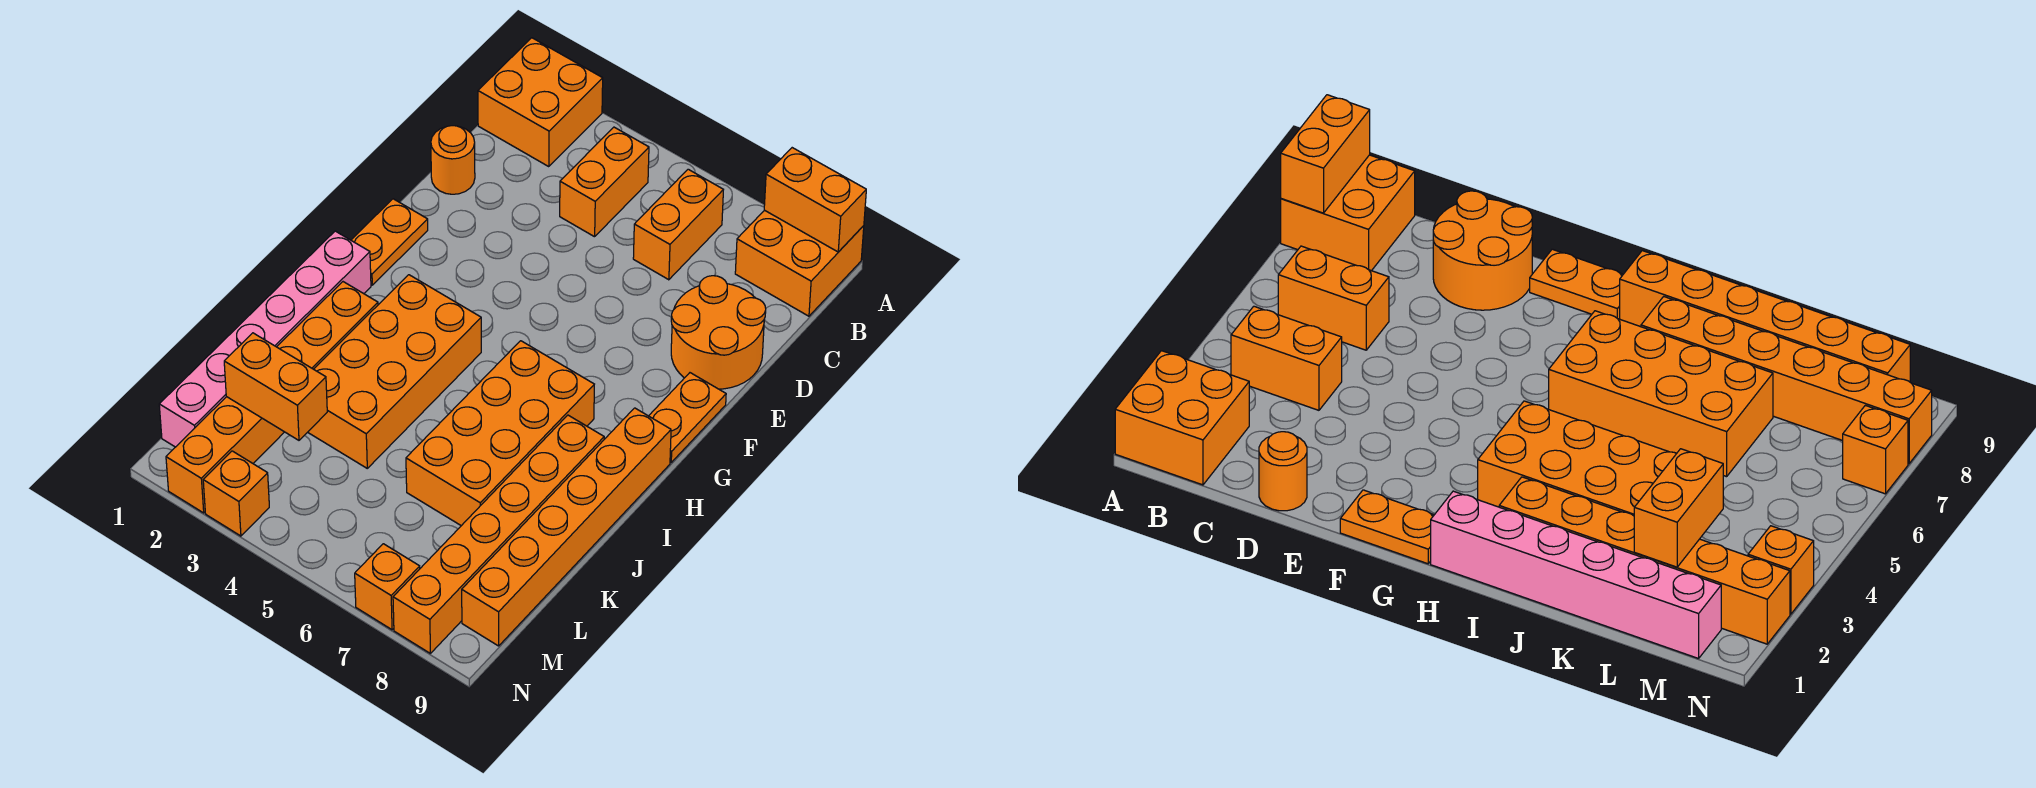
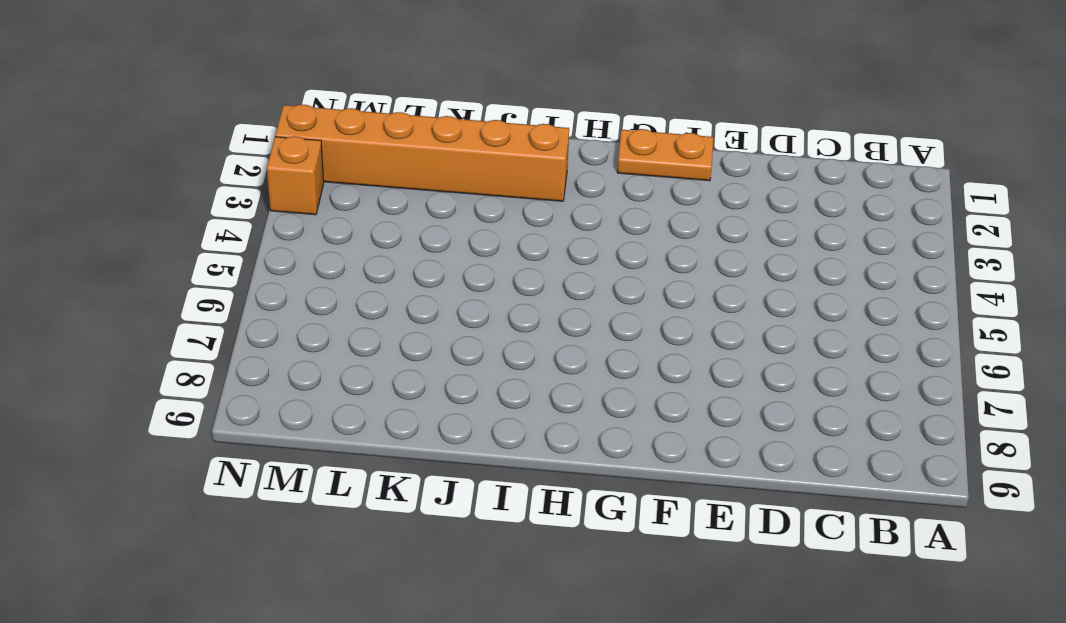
none -> orange brick A1:B2 level 1
none -> orange brick A8:B9 level 1
none -> orange brick B4:C4 level 1

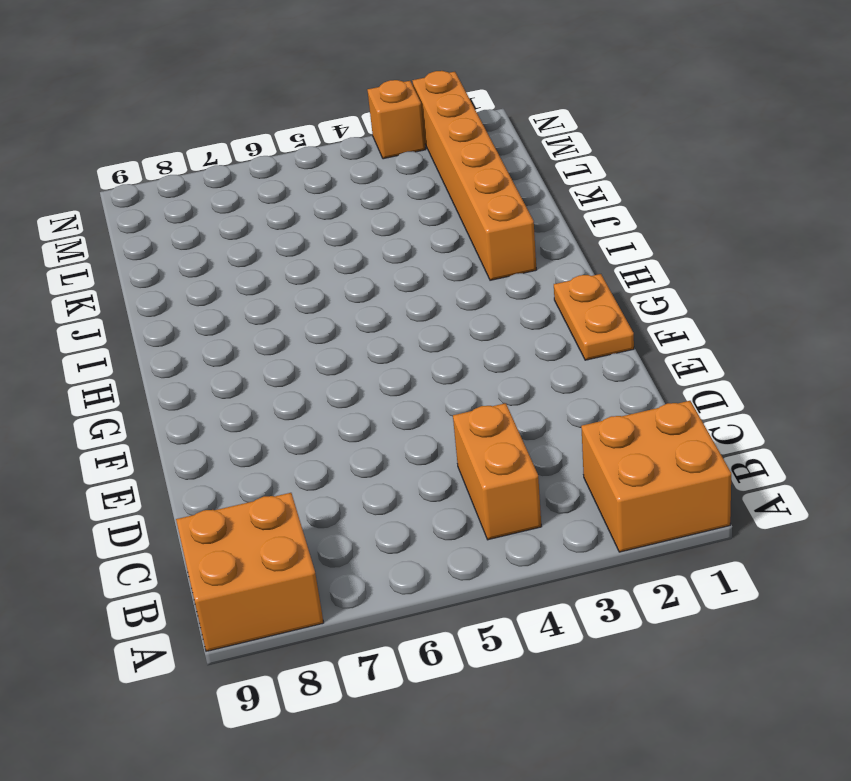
none -> orange brick B6:C6 level 1
none -> orange round brick D1 level 1
none -> orange round brick D8:E9 level 1

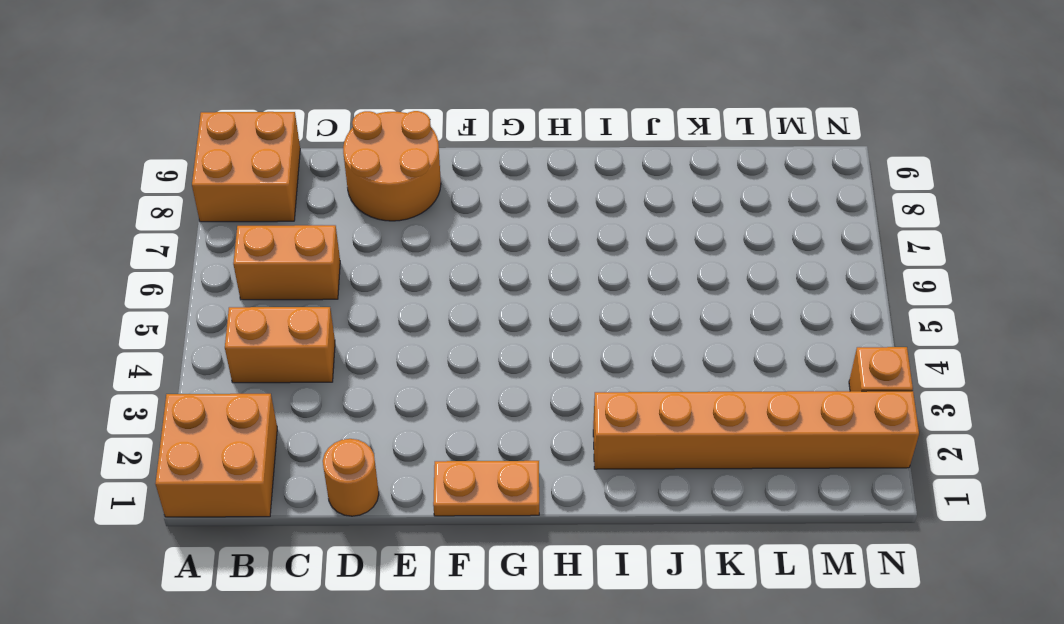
none -> orange plate F9:G9 level 1
none -> pink brick H1:M1 level 1
none -> orange brick H3:K4 level 1

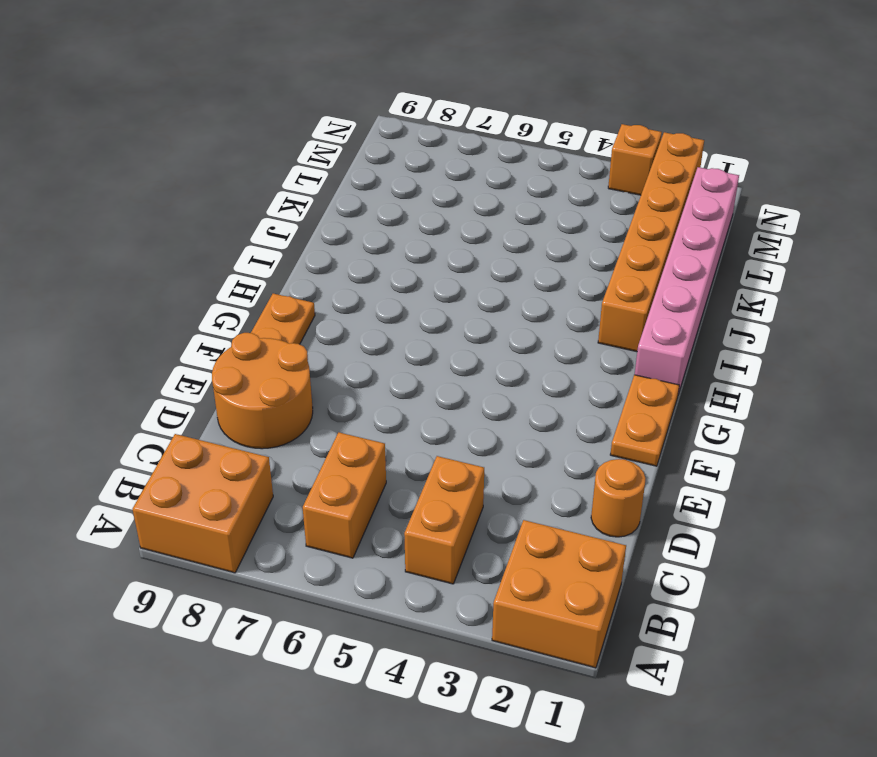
none -> orange brick H3:K4 level 1
none -> orange brick H6:K7 level 1
none -> orange brick H9:M9 level 1

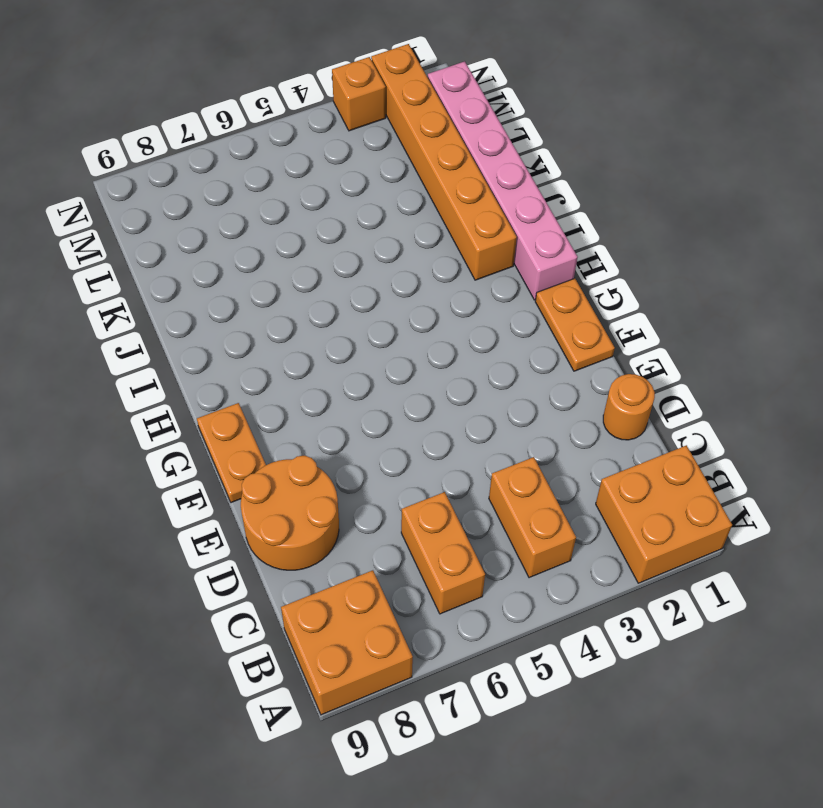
none -> orange brick H3:K4 level 1
none -> orange brick H6:K7 level 1
none -> orange brick H9:M9 level 1

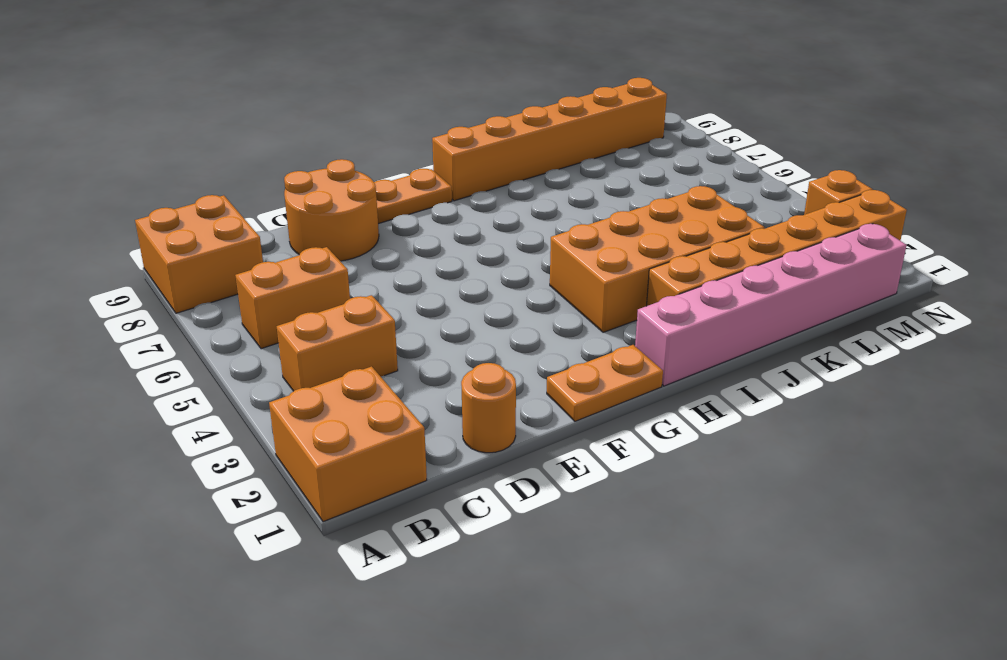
none -> orange brick H6:K7 level 1
none -> orange brick I8:N8 level 1
none -> orange brick N7 level 1

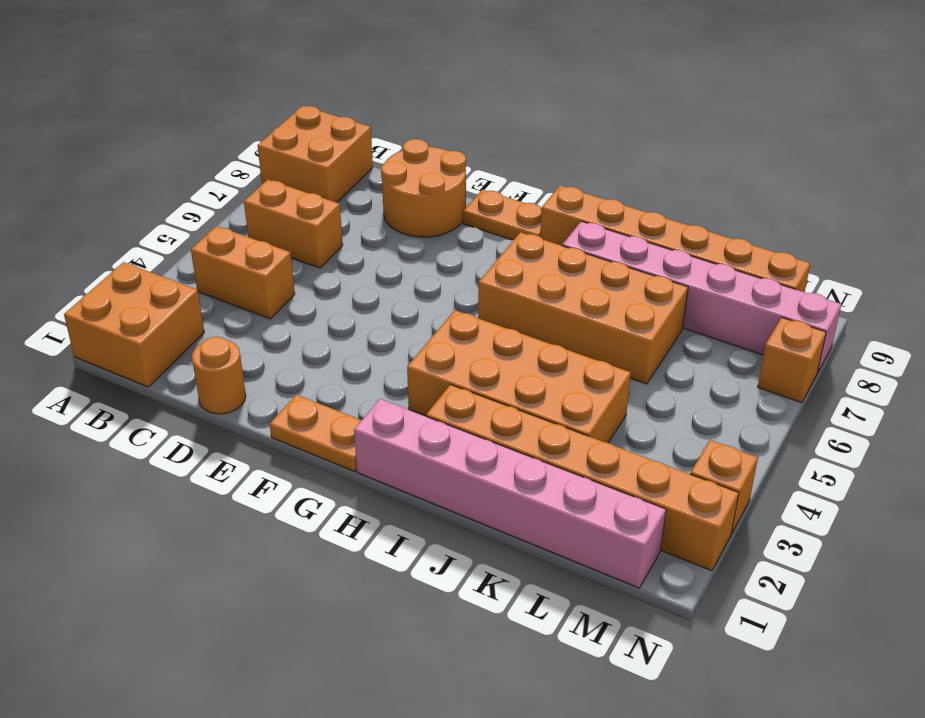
pink brick I8:N8 level 1 -> orange brick I8:N8 level 1
none -> orange brick A8:A9 level 2
none -> orange brick L2:L3 level 2

